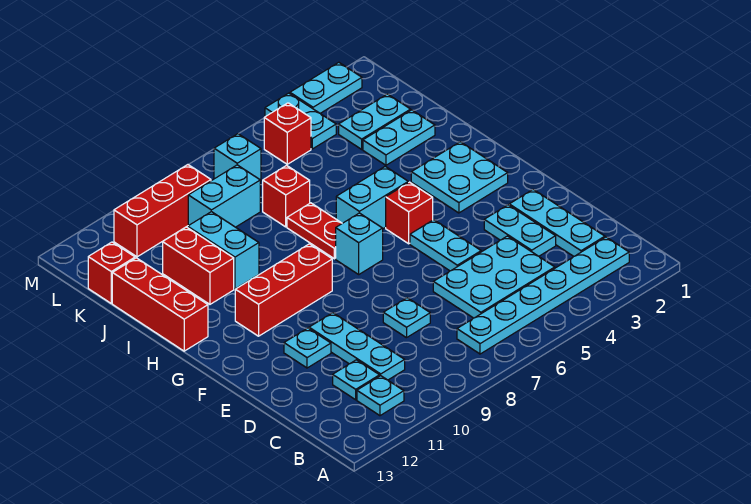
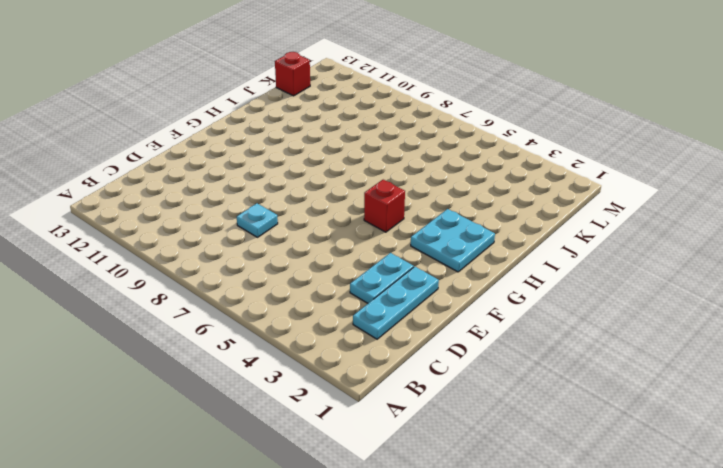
none -> cyan plate B2:B7 level 1
none -> cyan plate B11 level 1
none -> cyan plate C4:D6 level 1

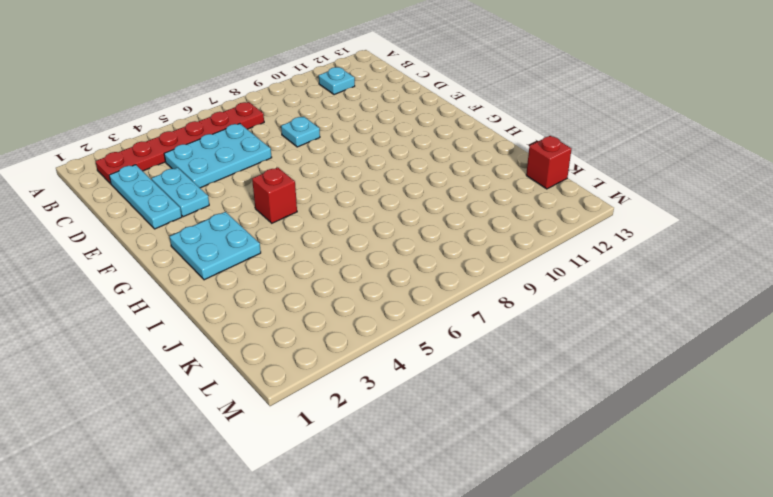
red plate B2:B7 level 1 -> cyan plate B2:B7 level 1
none -> cyan plate C10:E10 level 1
none -> cyan plate C11 level 1
none -> cyan plate E5:F5 level 1

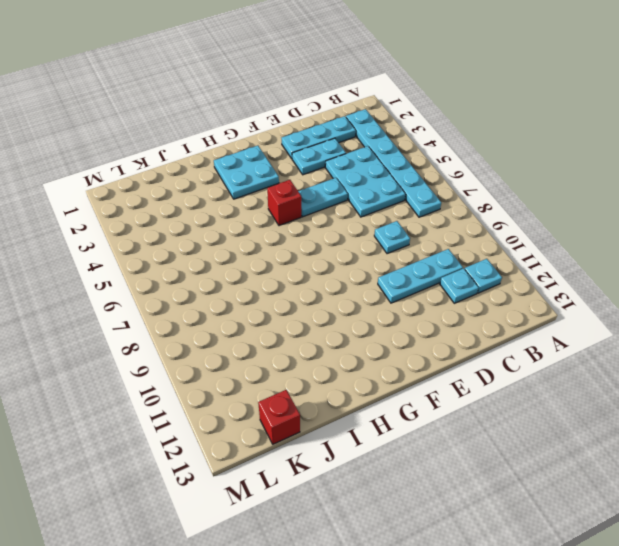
none -> cyan plate E11 level 1
none -> cyan brick G7 level 1
none -> red brick G9:G11 level 1

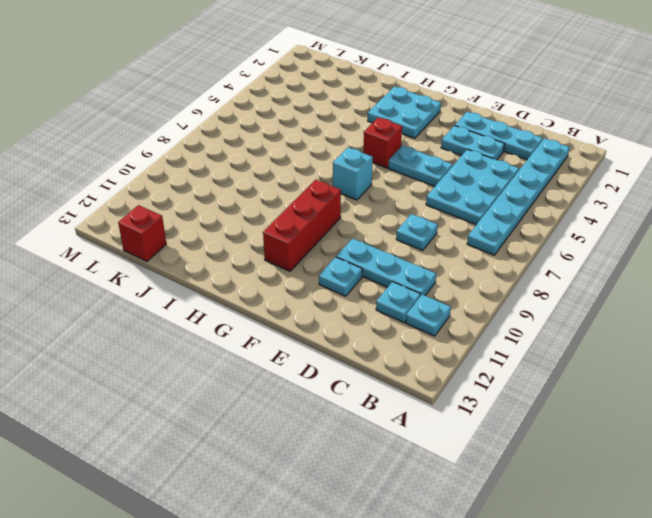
none -> cyan brick H5:H6 level 1
none -> red plate H7:I7 level 1
none -> red brick H13:J13 level 1

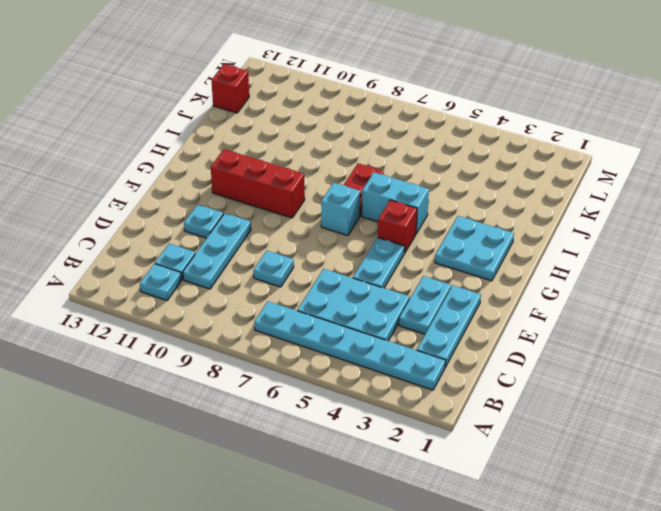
none -> red brick H13:J13 level 1
none -> cyan brick I10:J10 level 1
none -> red brick I11:J11 level 1

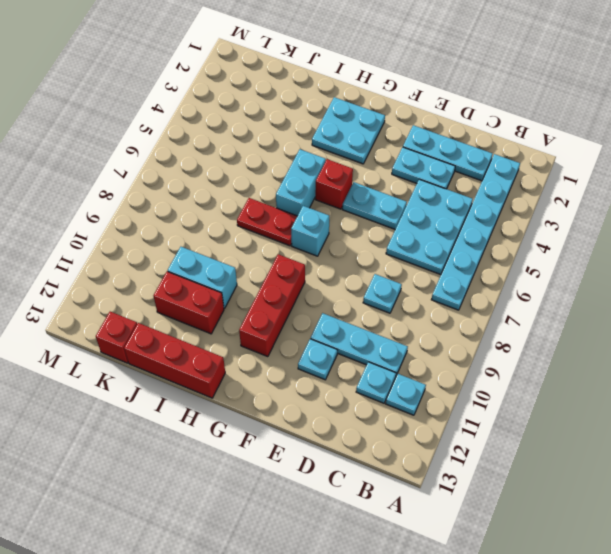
none -> cyan plate J2:J3 level 1
none -> red brick J7 level 1
none -> cyan plate K2:K3 level 1

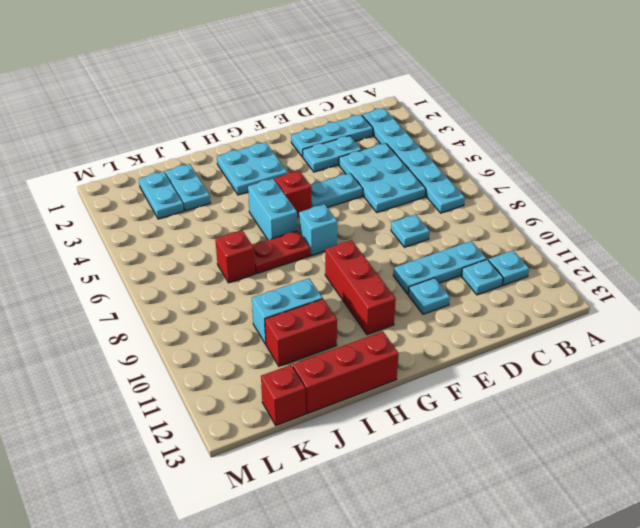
none -> cyan brick K8:K9 level 1
none -> cyan plate L4:M4 level 1
none -> red brick L5 level 1

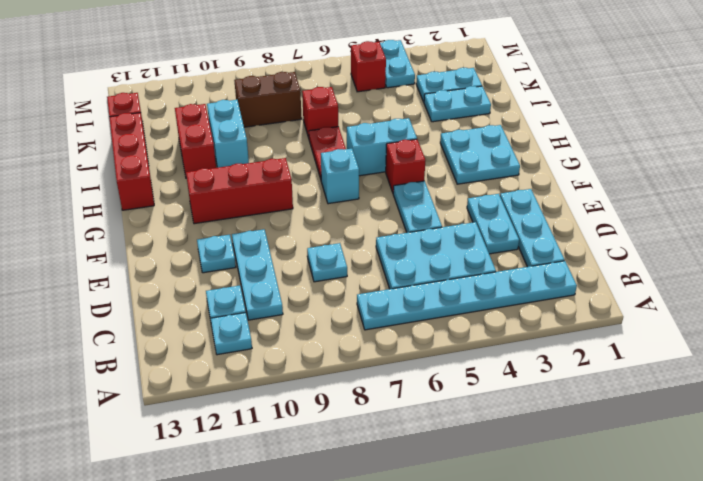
brown brick K8:K9 level 1 -> cyan brick K8:K9 level 1
none -> cyan brick L7 level 1
none -> red brick L9:L11 level 1
none -> cyan plate M2:M3 level 1

